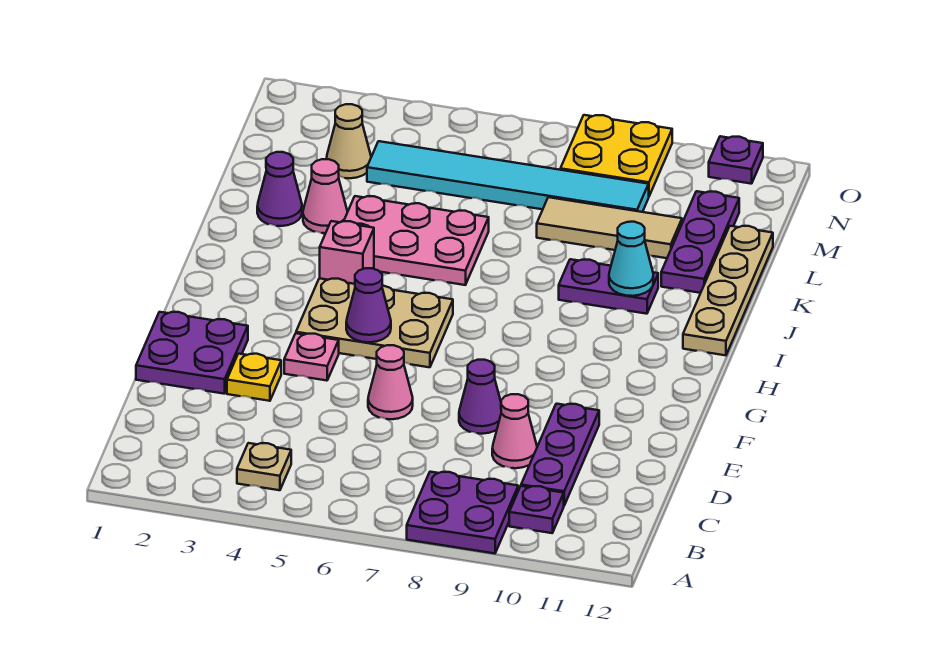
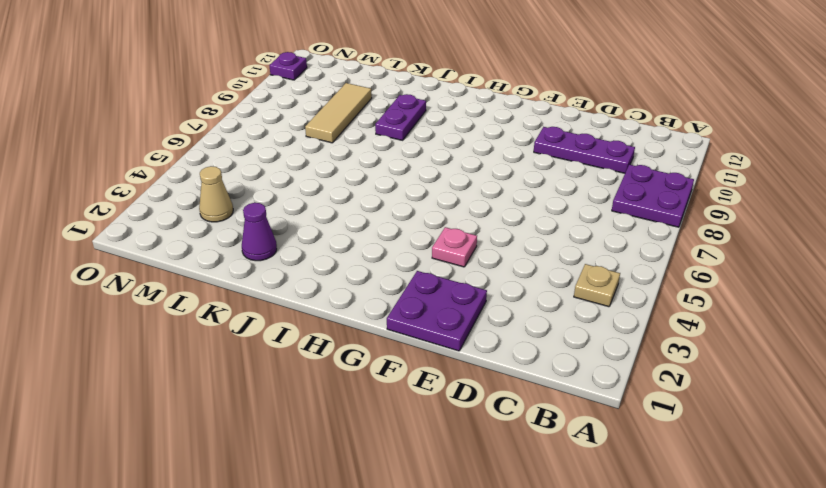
none -> purple plate B10 level 1
none -> pink cone D9 level 1
none -> yellow plate E3 level 1

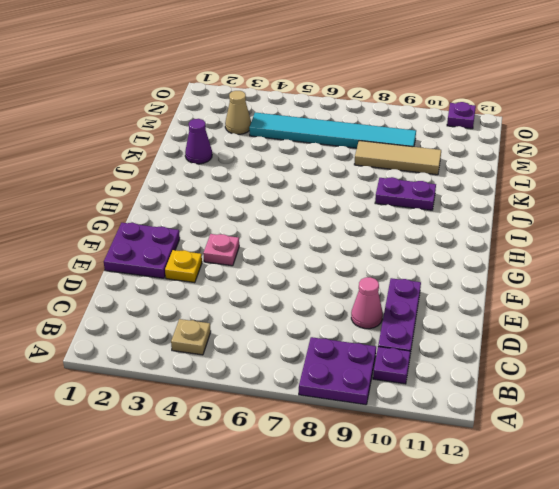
none -> pink cone E6 level 1
none -> purple cone E8 level 1
none -> tan plate G4:H6 level 1

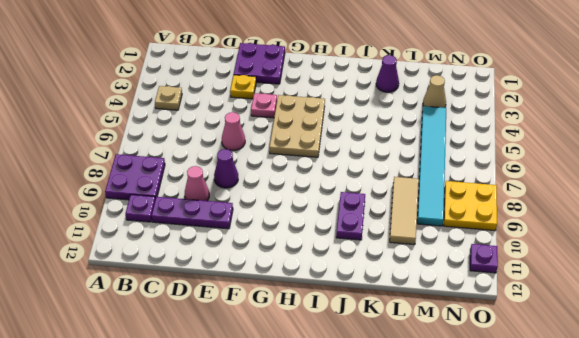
none -> pink brick I4 level 1
none -> tan plate I12:L12 level 1
none -> pink plate J4:K6 level 1

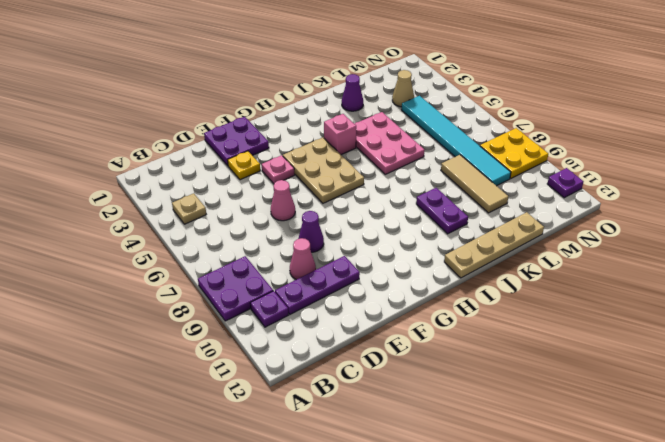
none -> pink cone K3 level 1
none -> purple plate K11:M11 level 1
none -> purple cone G5 level 2

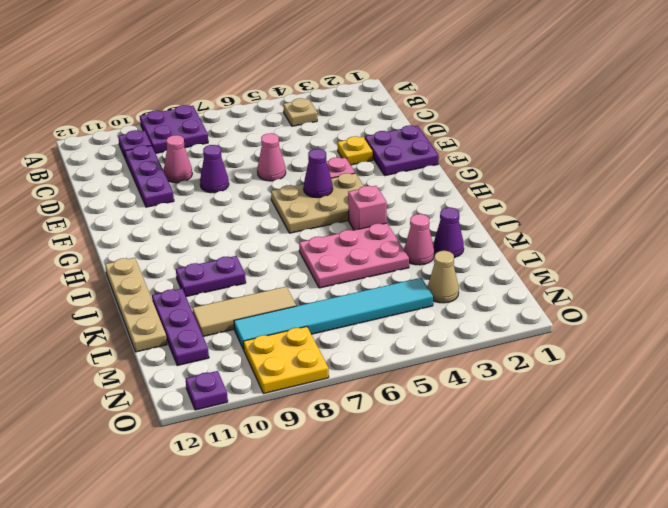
none -> cyan cone J10 level 2

